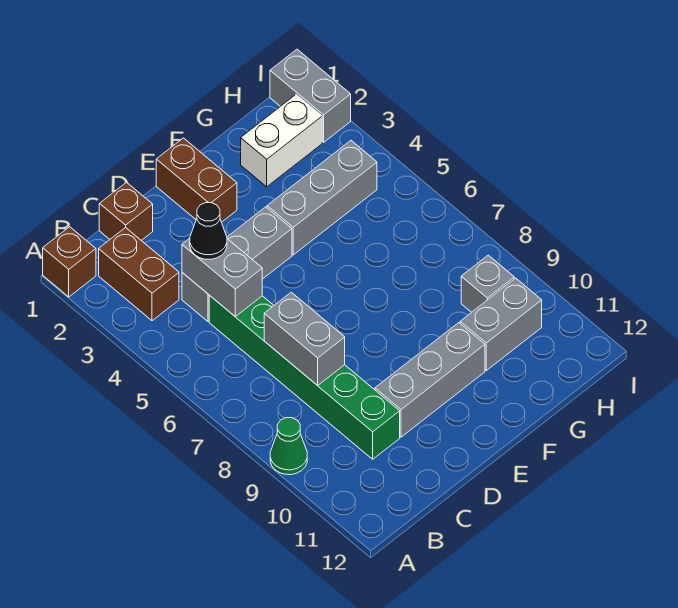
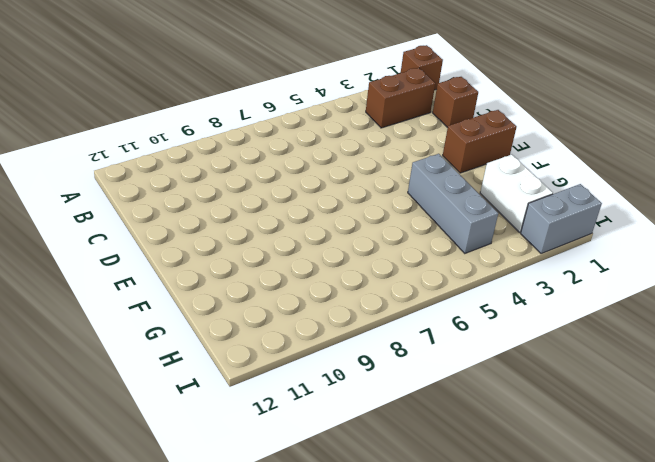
none -> green cone A9 level 1
none -> grey brick C4:E4 level 1
none -> green brick C5:C10 level 1

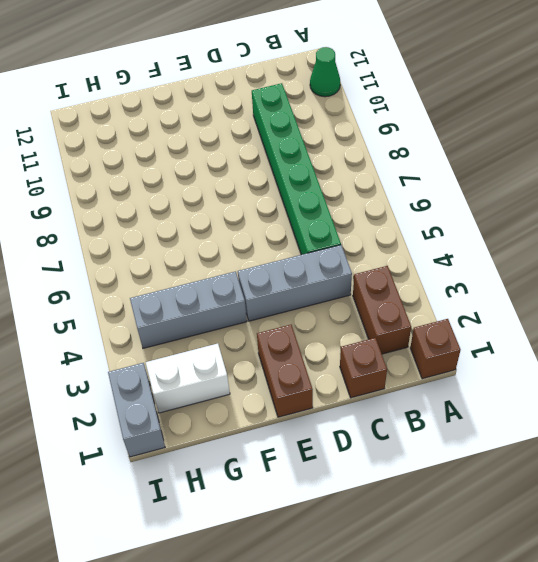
green cone A11 level 1 -> green cone A9 level 1
none -> grey brick D10:F10 level 1
none -> grey brick G10:H10 level 1
none -> grey brick H9 level 1

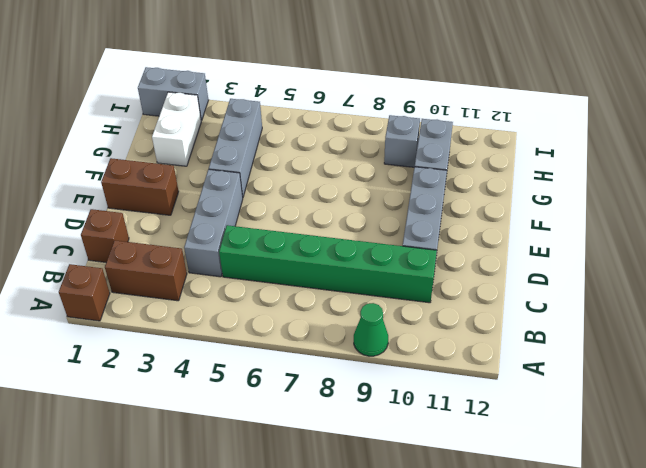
none -> grey brick C4:C5 level 2
none -> grey brick C7:C8 level 2
none -> black cone C4 level 3

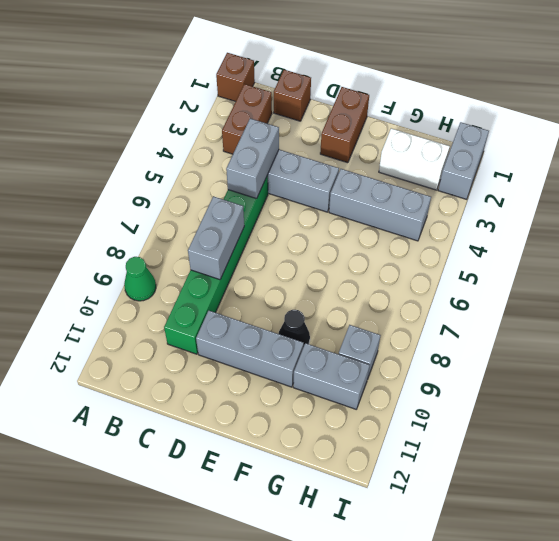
black cone F9 level 1 -> black cone C4 level 3

